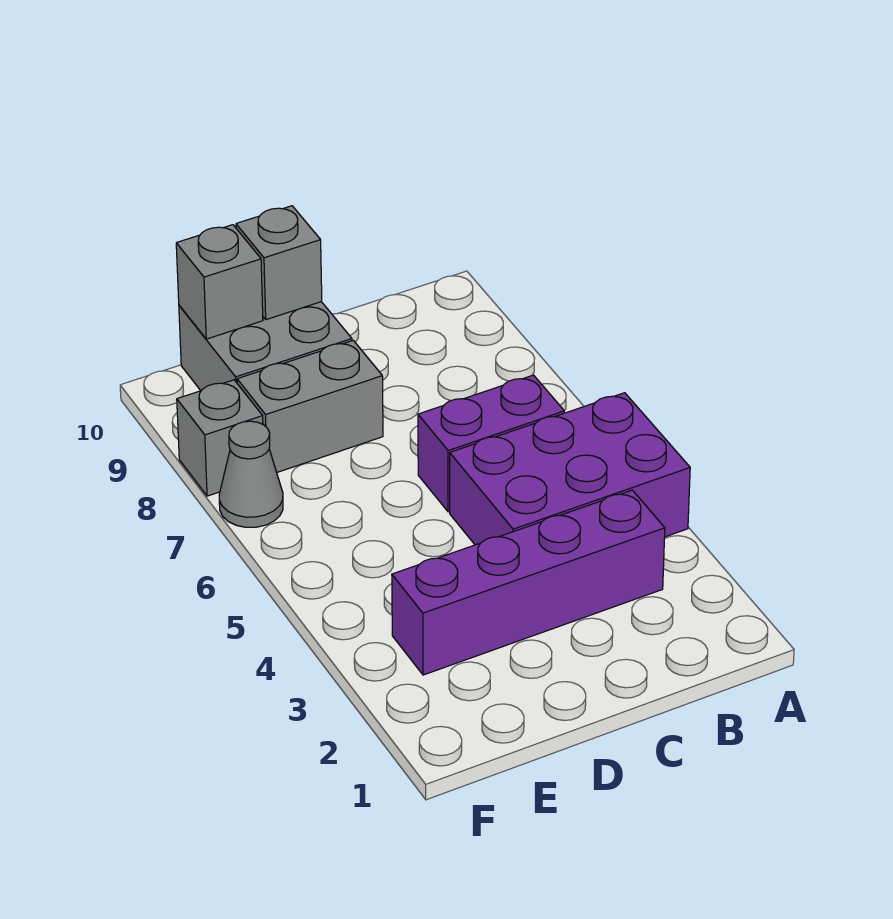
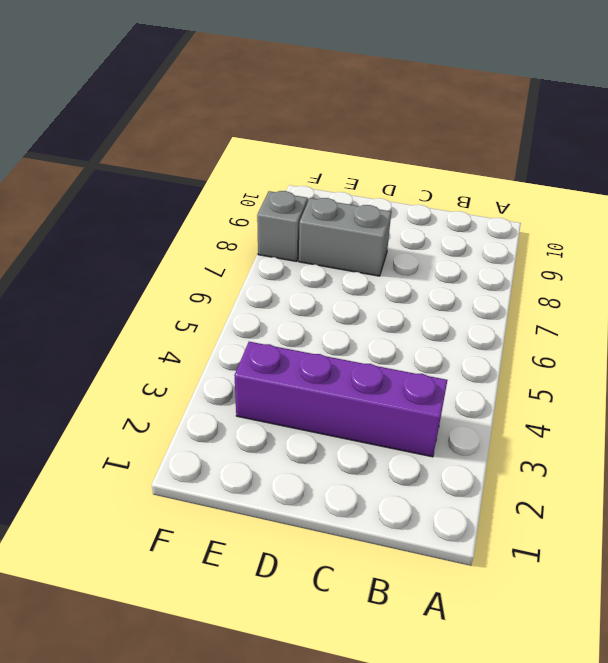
none -> purple brick A4:C5 level 1
none -> purple brick B6:C6 level 1

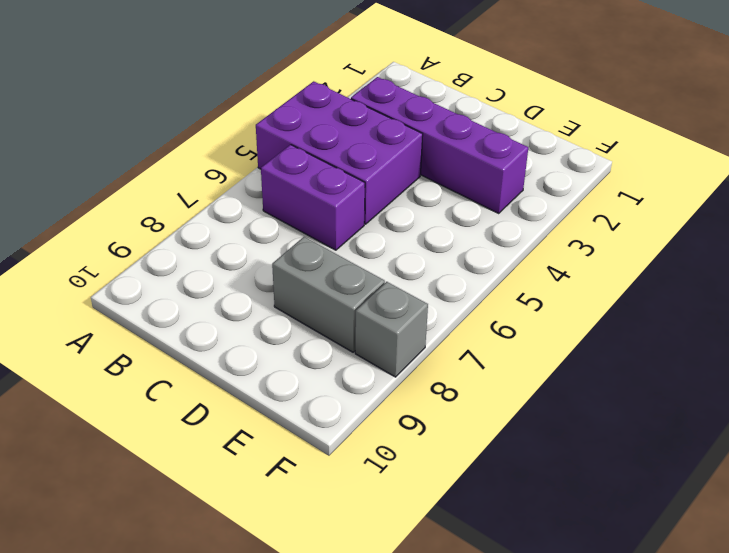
none -> grey brick D9:E10 level 1
none -> grey cone F7 level 1

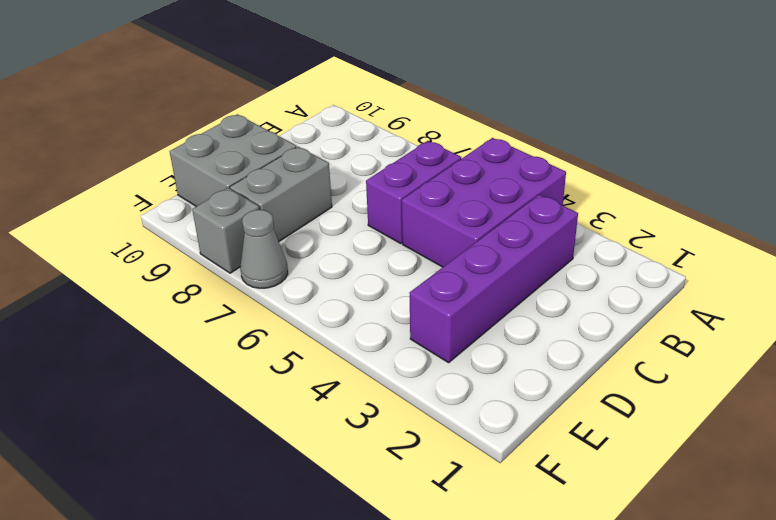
none -> grey brick D10 level 2
none -> grey brick E10 level 2

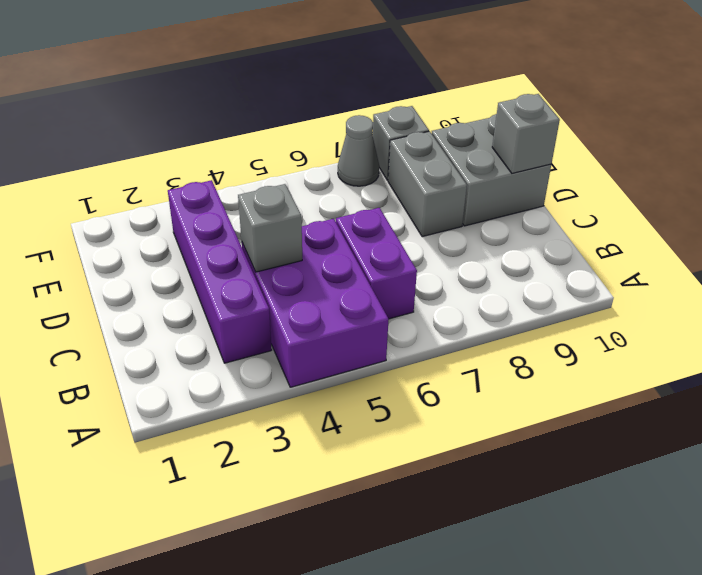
grey brick C4 level 2 -> grey brick E10 level 2

